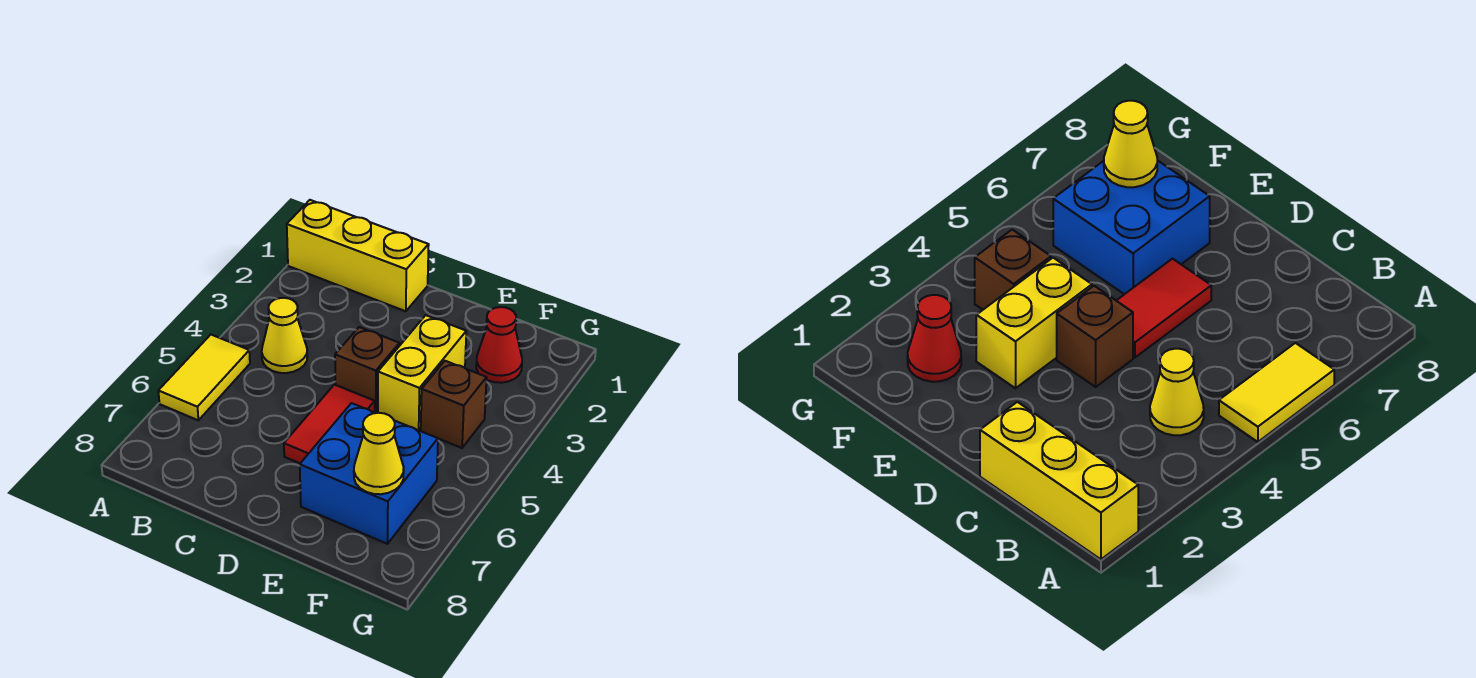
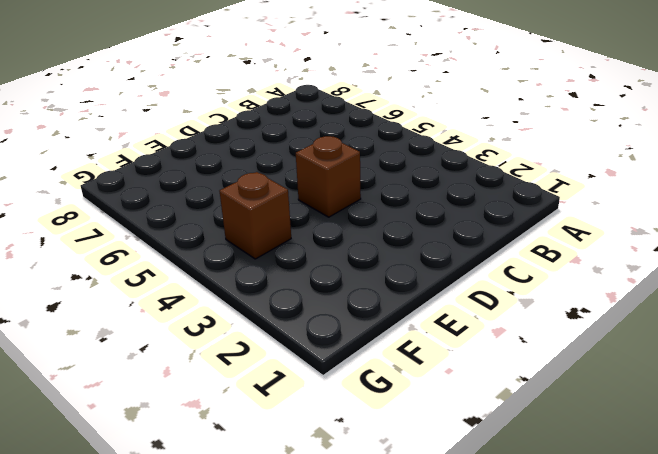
none -> yellow brick A1:C1 level 1
none -> yellow tile A5:A6 level 1

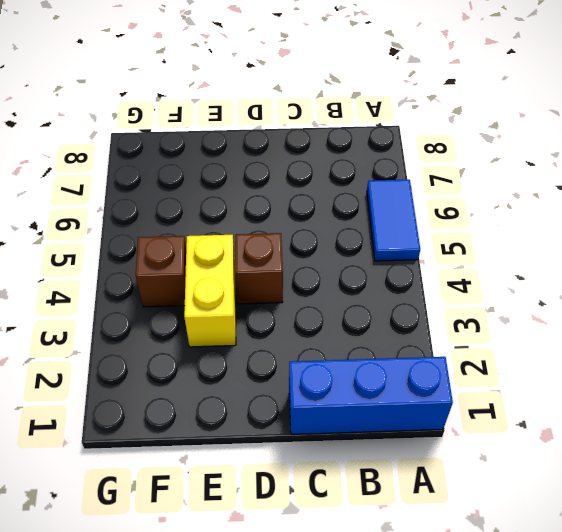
blue brick A1:C1 level 1 -> yellow brick A1:C1 level 1
blue tile A5:A6 level 1 -> yellow tile A5:A6 level 1
none -> yellow cone B4 level 1
none -> red tile D5:D6 level 1

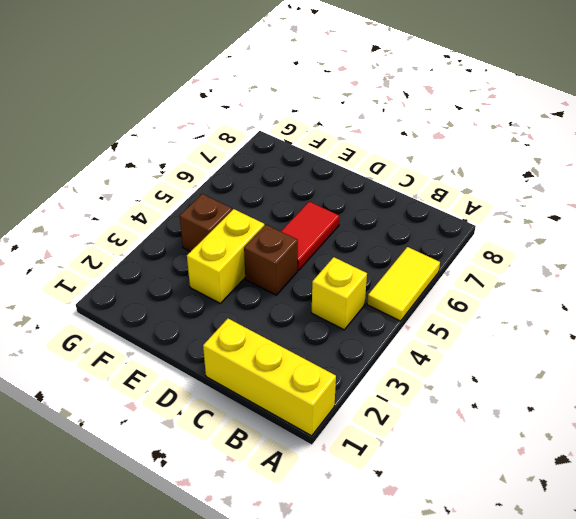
yellow brick B4 level 1 -> yellow cone B4 level 1
none -> blue brick E6:F7 level 1
none -> red cone F2 level 1

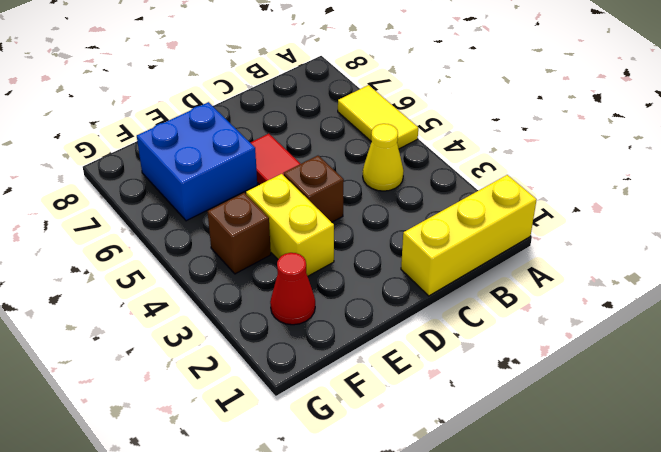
none -> yellow cone F7 level 2

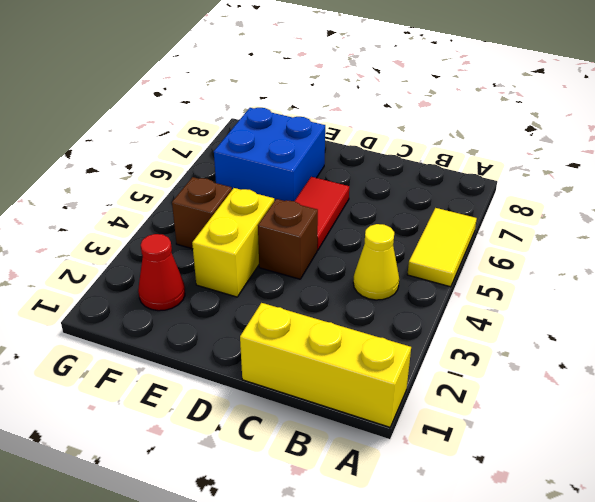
none -> yellow cone F7 level 2

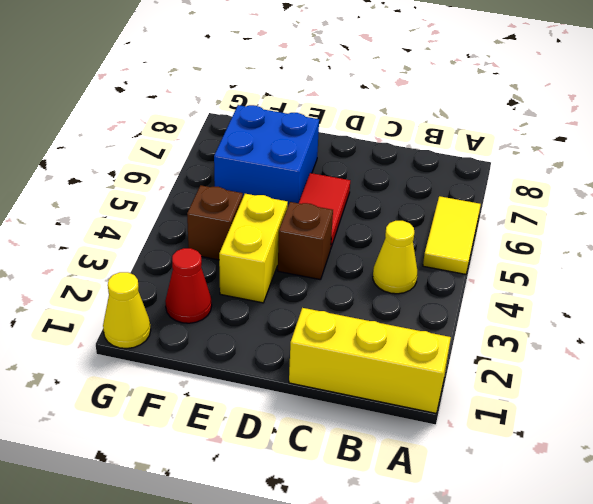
yellow cone G1 level 1 -> yellow cone F7 level 2

